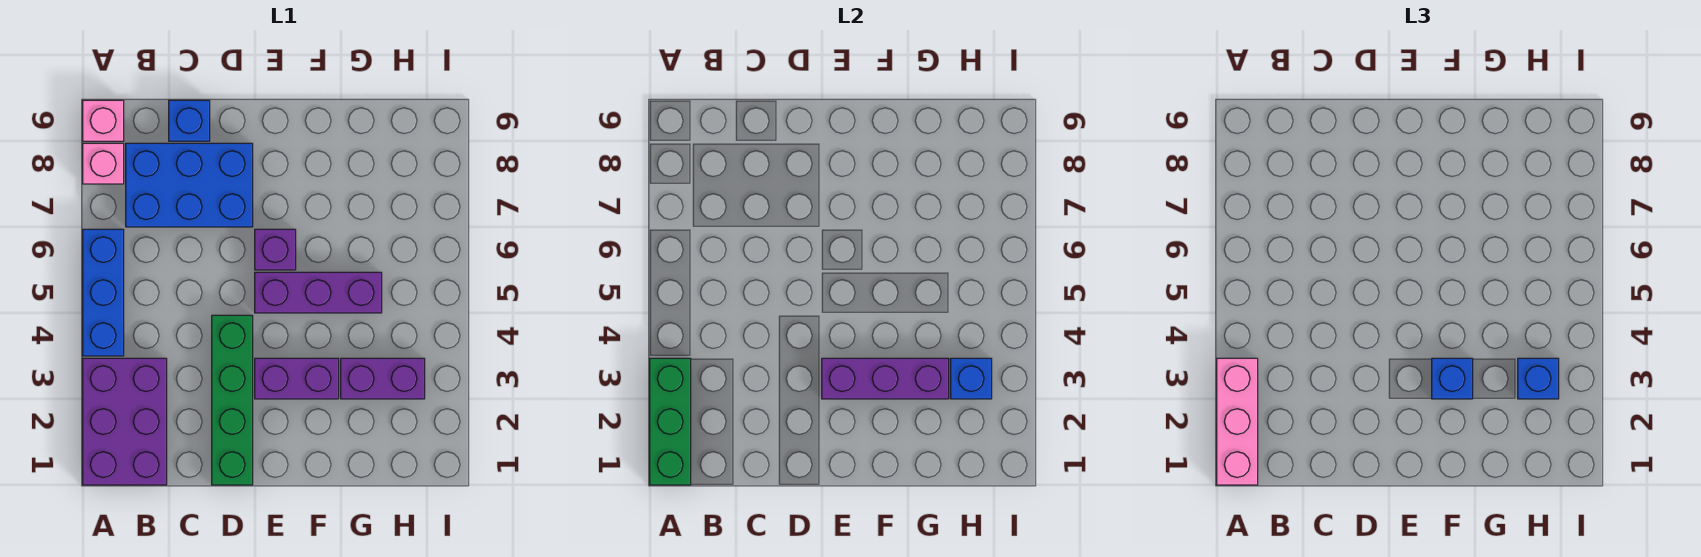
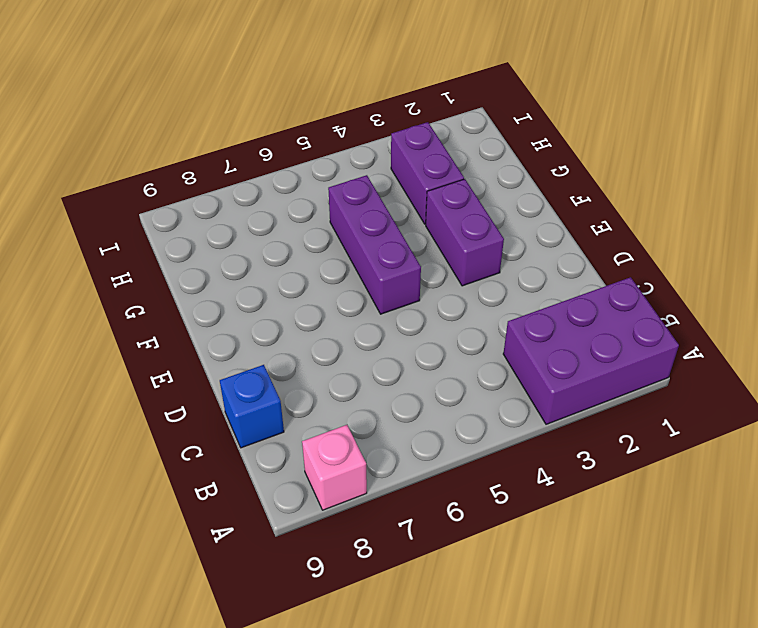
none -> blue brick A4:A6 level 1
none -> pink brick A9 level 1
none -> blue brick B7:D8 level 1

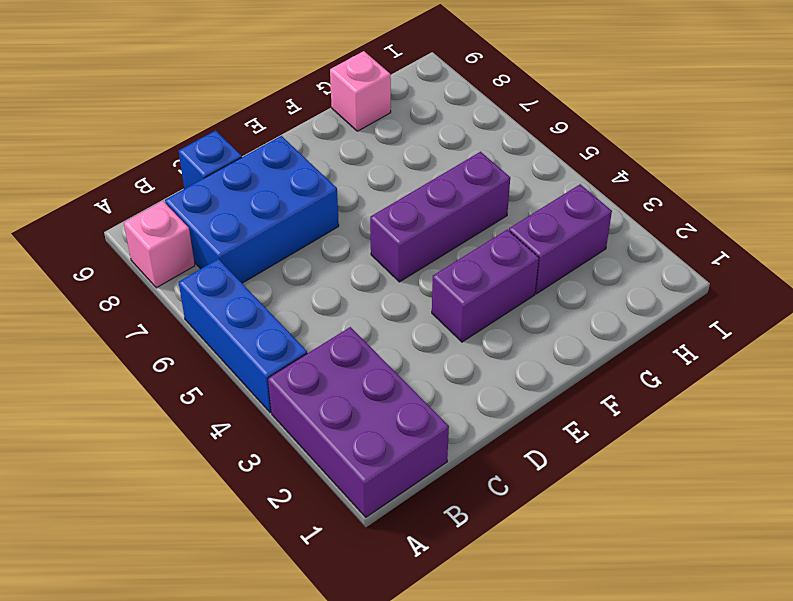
pink brick G9 level 1 -> pink brick A9 level 1
none -> green brick D1:D4 level 1
none -> purple brick E6 level 1
none -> green brick A1:A3 level 2

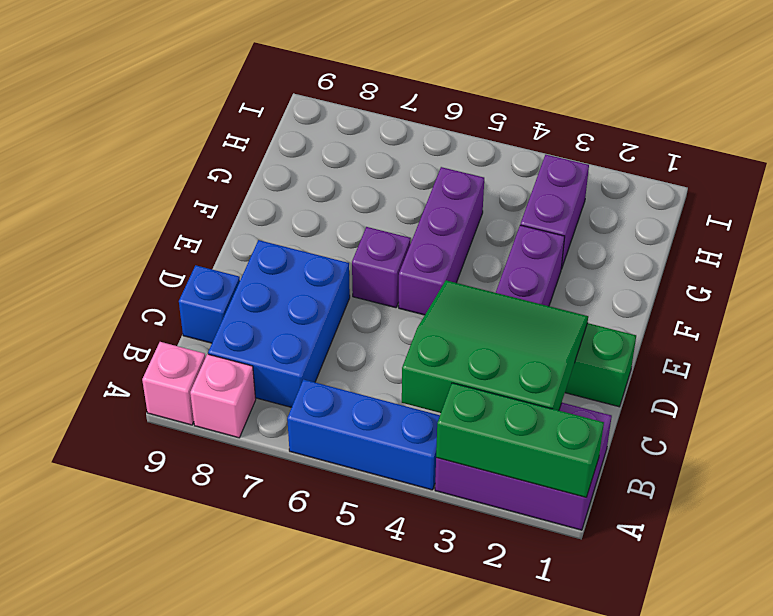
green slope B2:D4 level 2 top B -> none
none -> purple brick E3:G3 level 2
none -> blue brick H3 level 2
none -> pink brick A1:A3 level 3

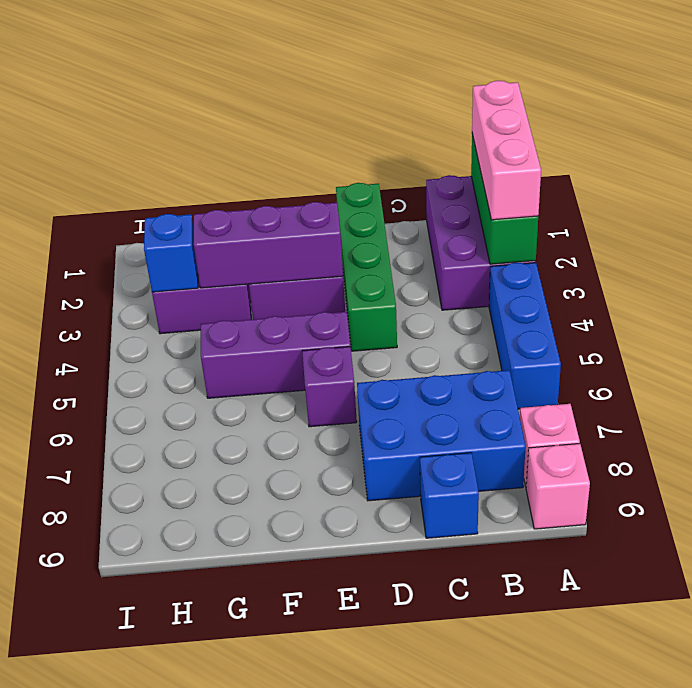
none -> blue brick F3 level 3
none -> blue brick H3 level 3

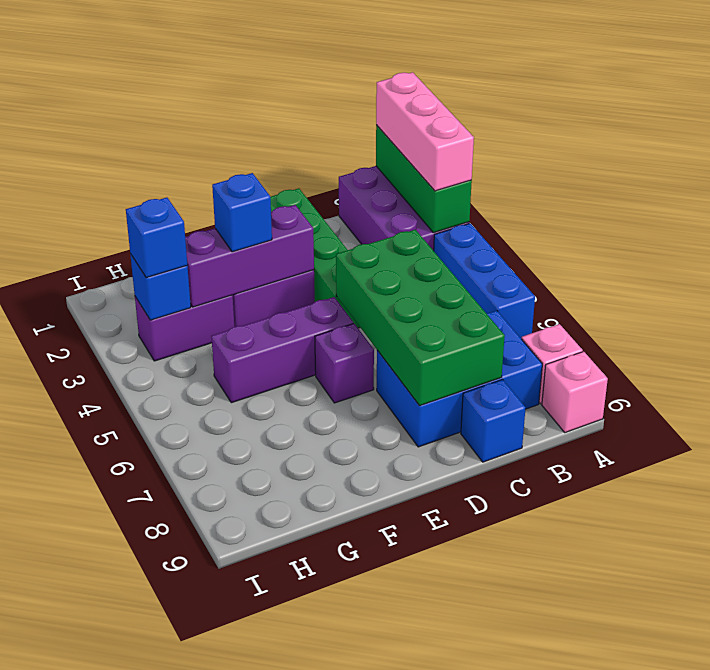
green brick C5:D8 level 2 -> none

